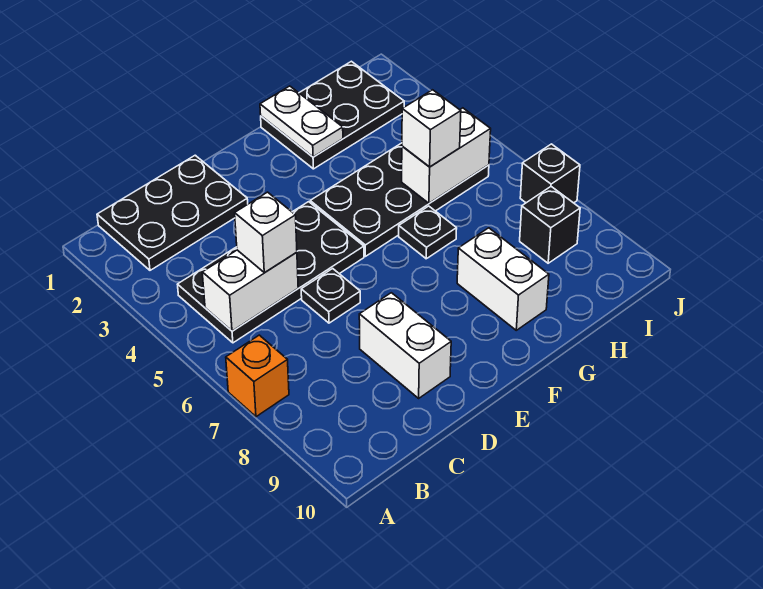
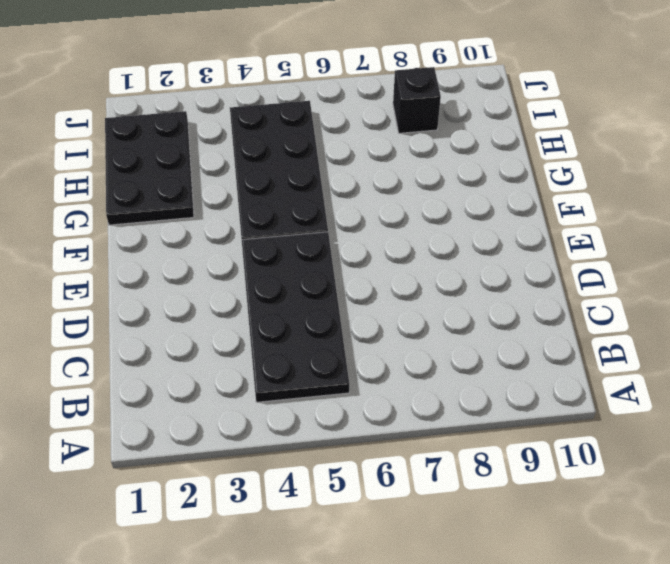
none -> orange brick A7 level 1
none -> black plate B1:D2 level 1
none -> black plate D6 level 1

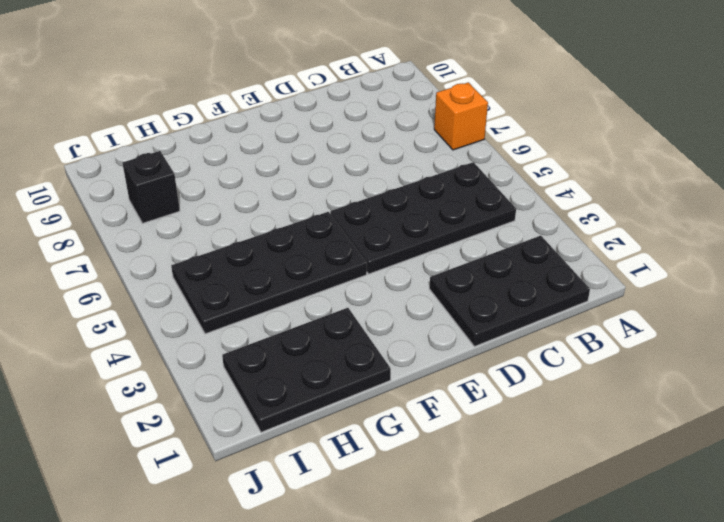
none -> black plate D6 level 1
none -> white brick D8:D9 level 1
none -> black plate G6 level 1

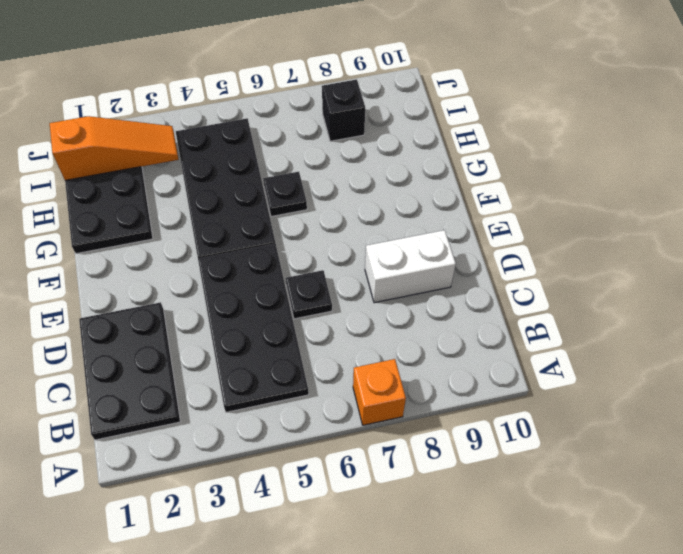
orange slope I1:I3 level 2 top 1 -> none
none -> white brick G8:G9 level 1
none -> black brick J7 level 1
none -> white brick B5:C5 level 2

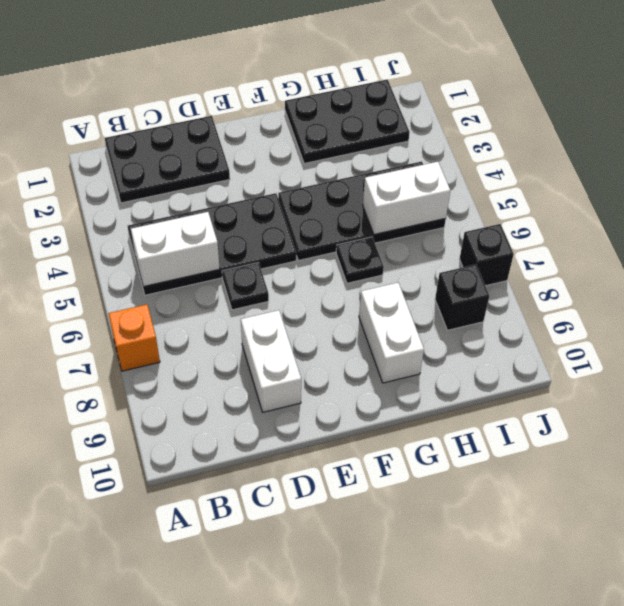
none -> white plate G1:G2 level 2
none -> white brick C5 level 3
none -> white brick H5 level 3

